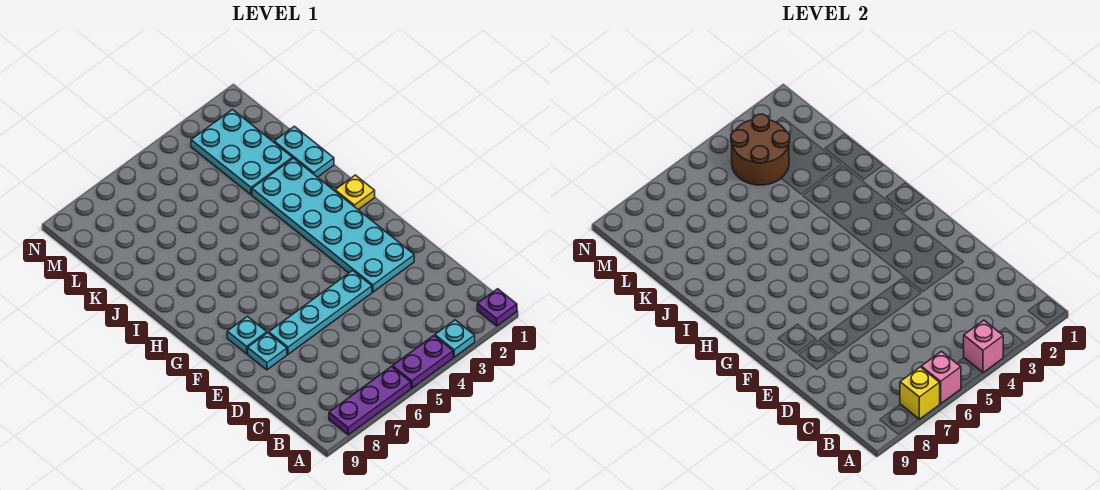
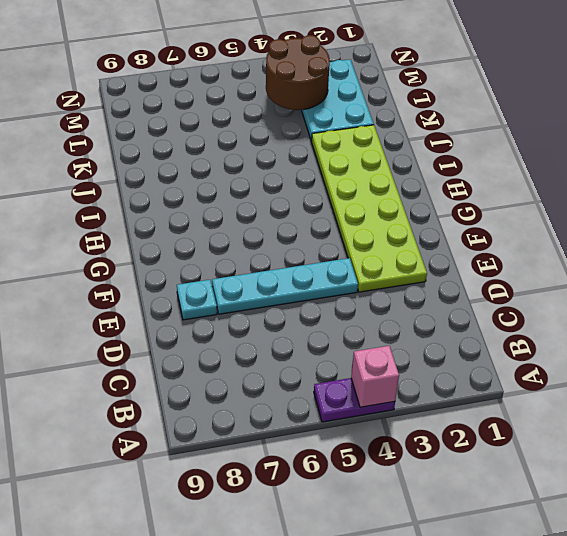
lime plate E2:J3 level 1 -> cyan plate E2:J3 level 1
none -> purple plate A1 level 1
none -> cyan plate A3 level 1
none -> purple plate A6:A8 level 1

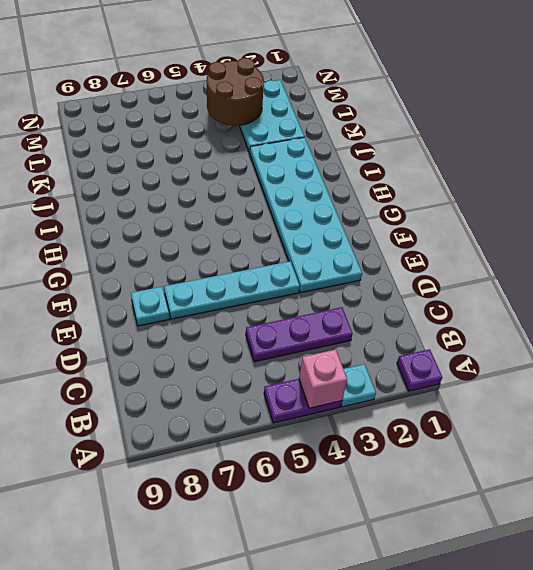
purple plate C3:C5 level 1 -> purple plate A6:A8 level 1
none -> cyan plate F8 level 1
none -> yellow plate H1 level 1
none -> cyan plate J1:K1 level 1

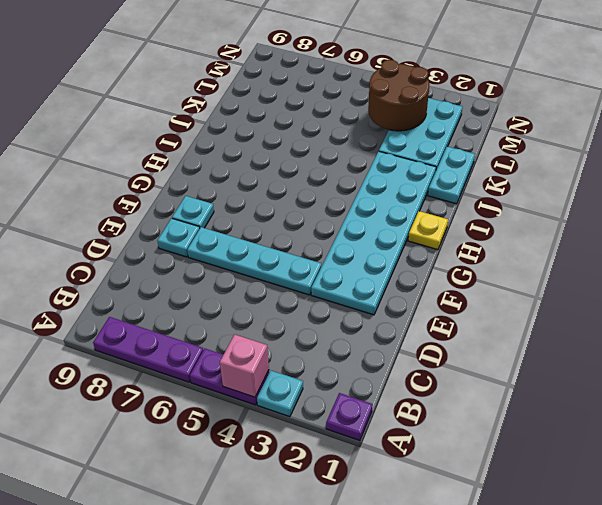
none -> pink brick A6 level 2
none -> yellow brick A7 level 2

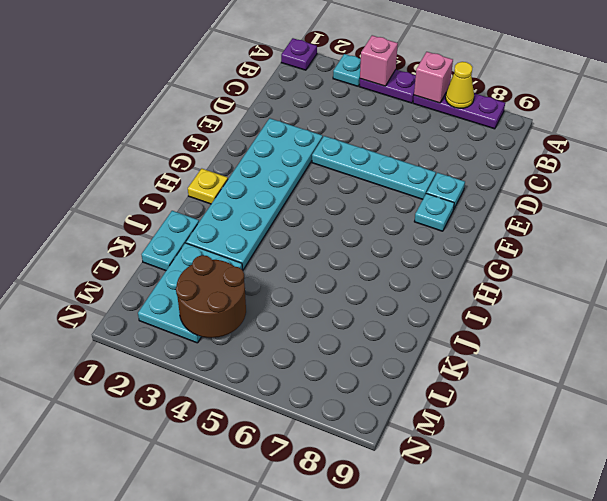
yellow cone A7 level 2 -> yellow brick A7 level 2

